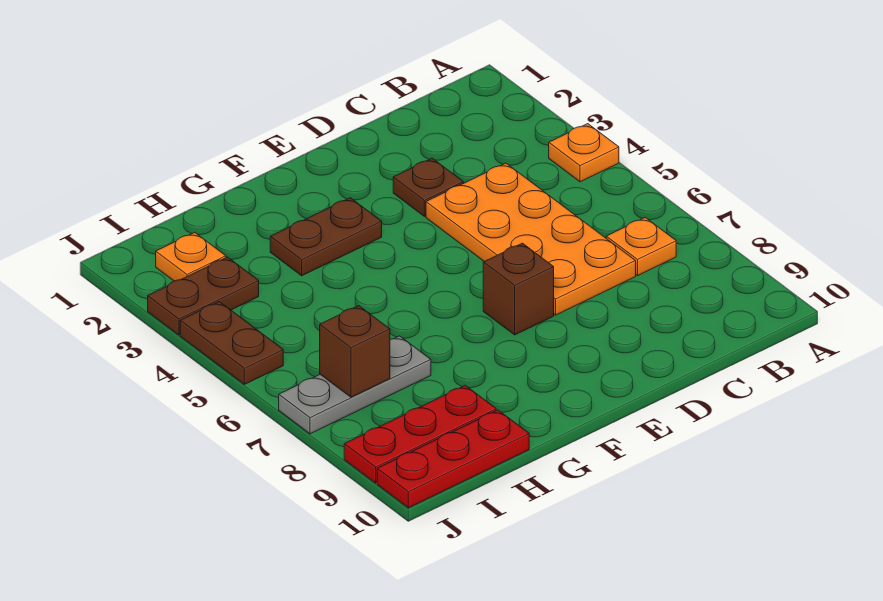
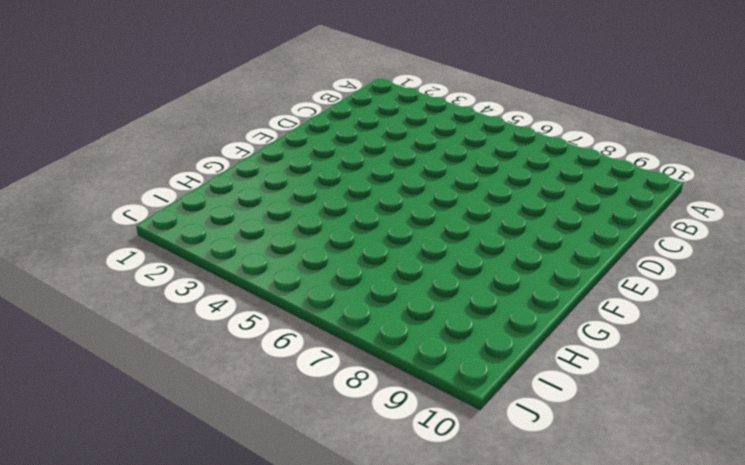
none -> orange plate A4 level 1
none -> orange plate B7 level 1
none -> orange plate C4:D7 level 1

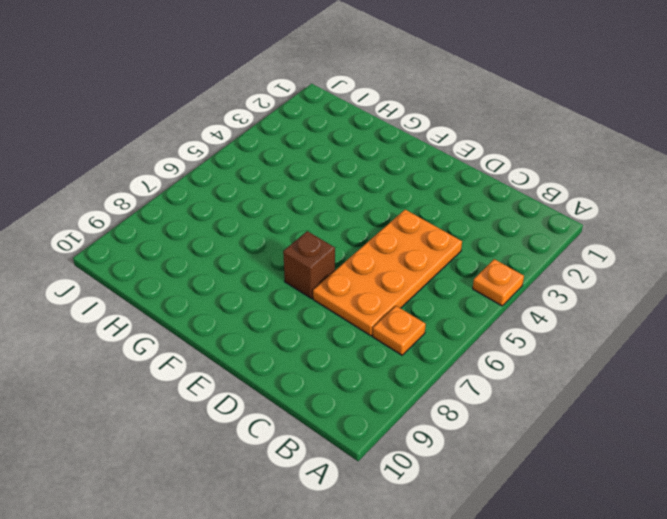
none -> brown plate D3 level 1
none -> brown plate F3:G3 level 1
none -> grey plate H7:J7 level 1

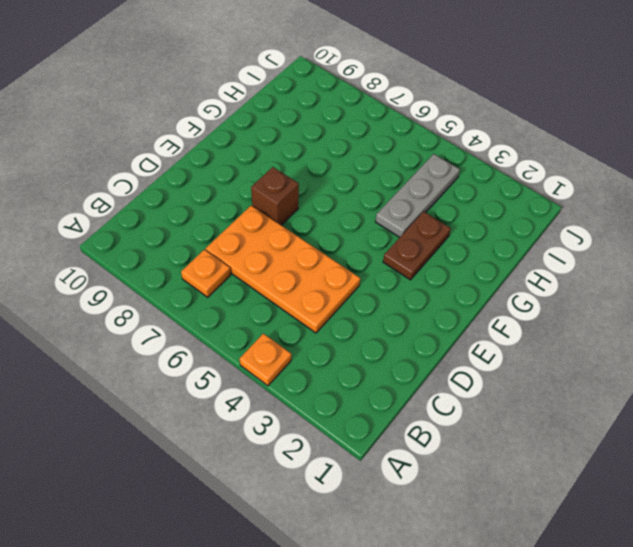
grey plate G4:I4 level 1 -> grey plate H7:J7 level 1
none -> brown plate D3 level 1
none -> red plate H9:J9 level 1
none -> red plate H10:J10 level 1

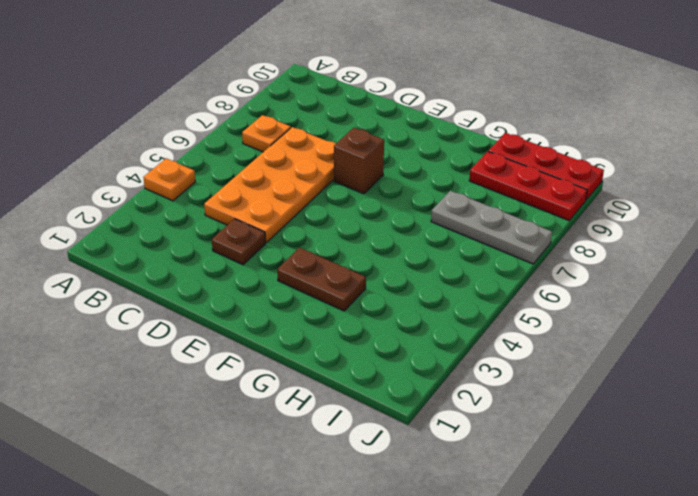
none -> orange plate I2 level 1
none -> brown plate I3:J3 level 1
none -> brown plate J4:J5 level 1

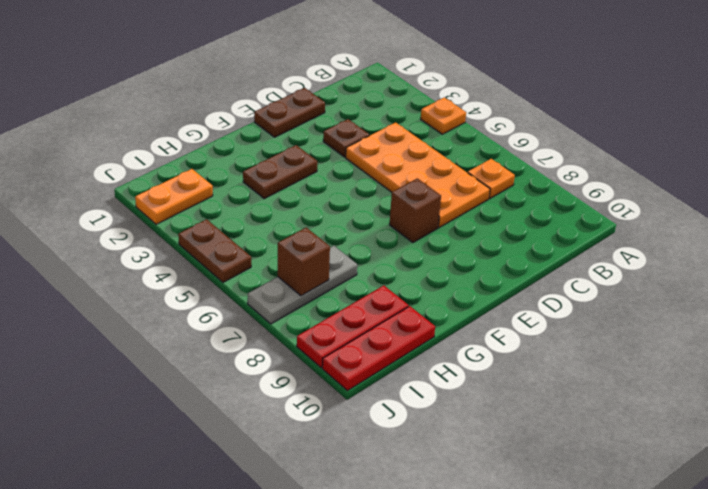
brown plate D1:E1 level 1 -> brown plate I3:J3 level 1
orange plate I2:J2 level 1 -> orange plate I2 level 1

